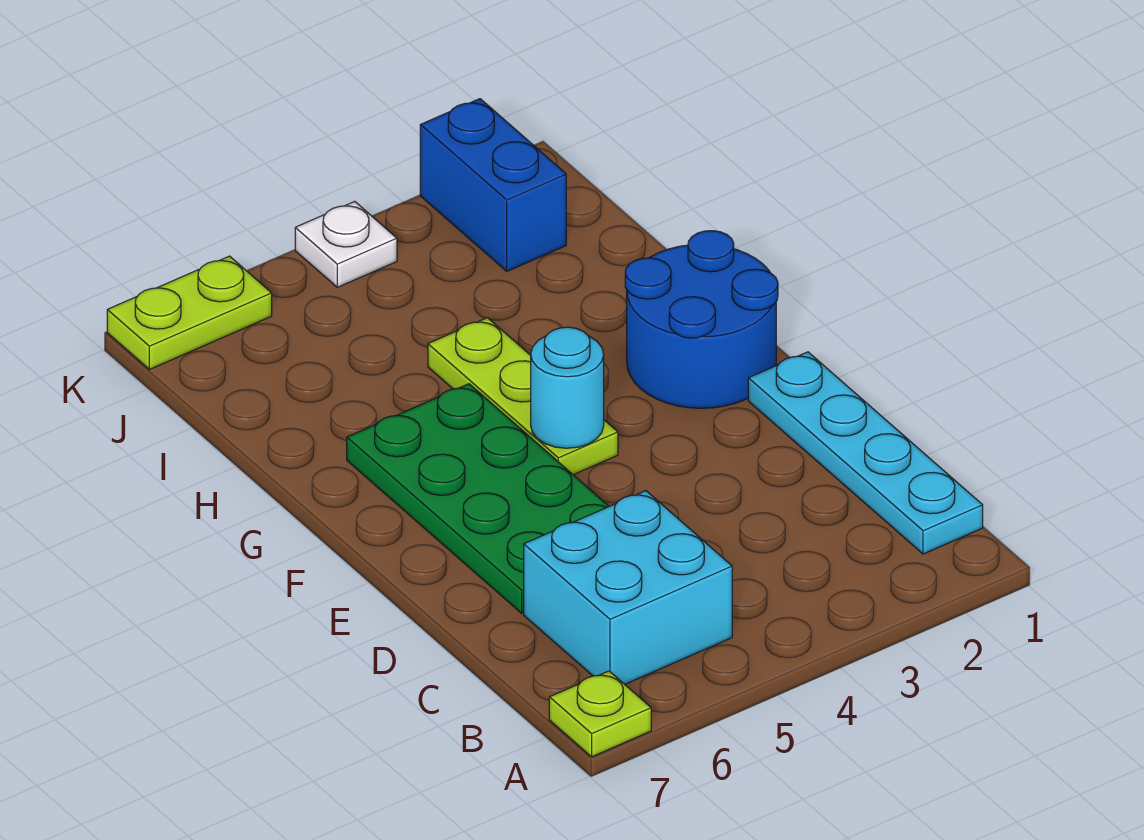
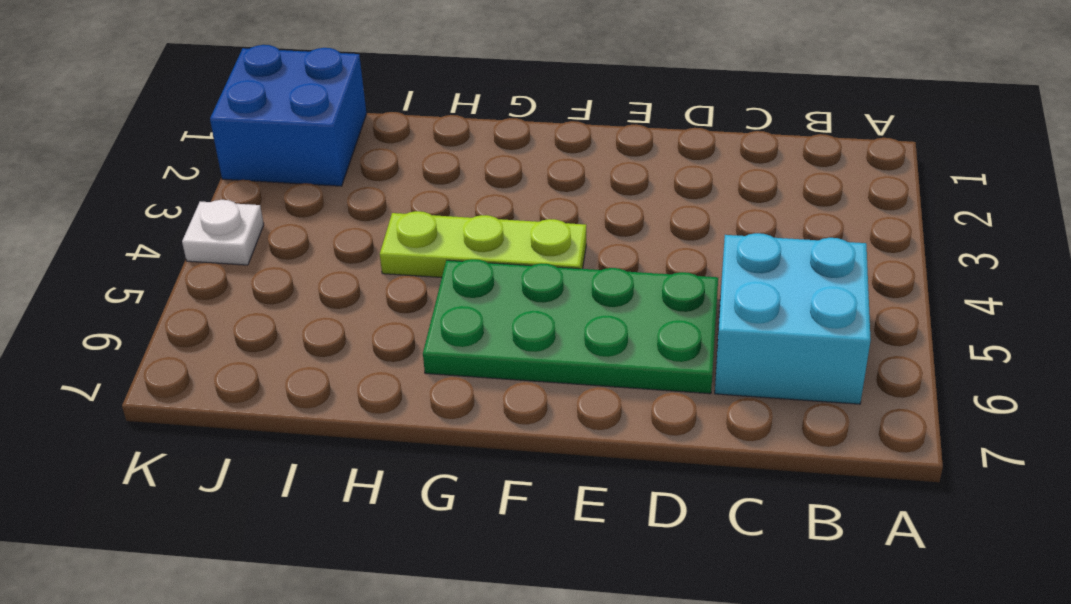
blue brick J1:K2 level 1 -> blue brick J2:K2 level 1
none -> lime plate A7 level 1
none -> cyan plate B1:E1 level 1

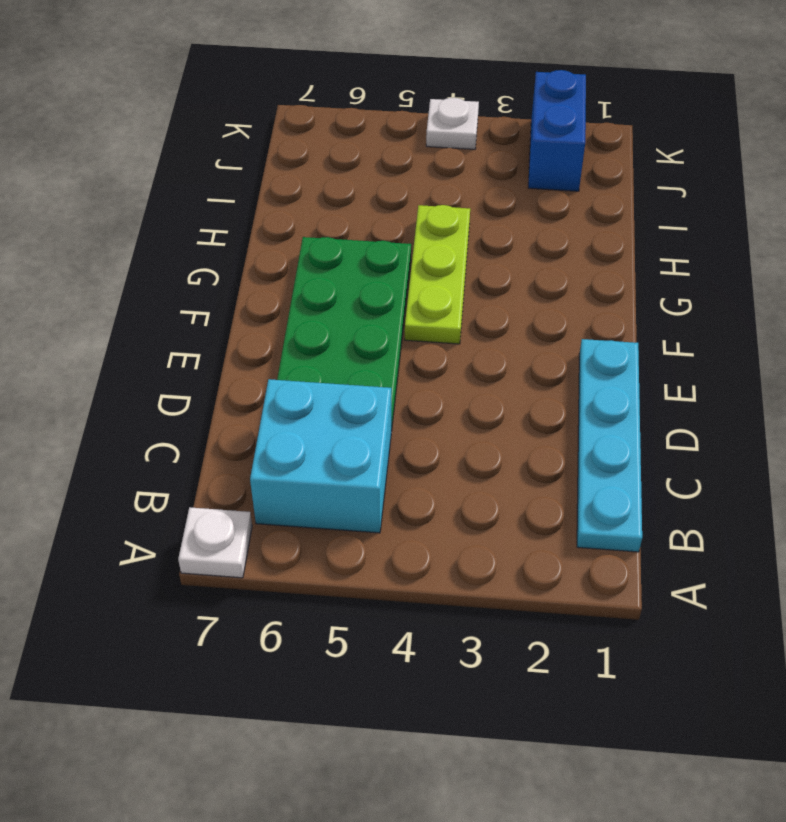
white plate A7 level 1 -> lime plate A7 level 1
none -> blue round brick F1:G2 level 1
none -> lime plate K6:K7 level 1

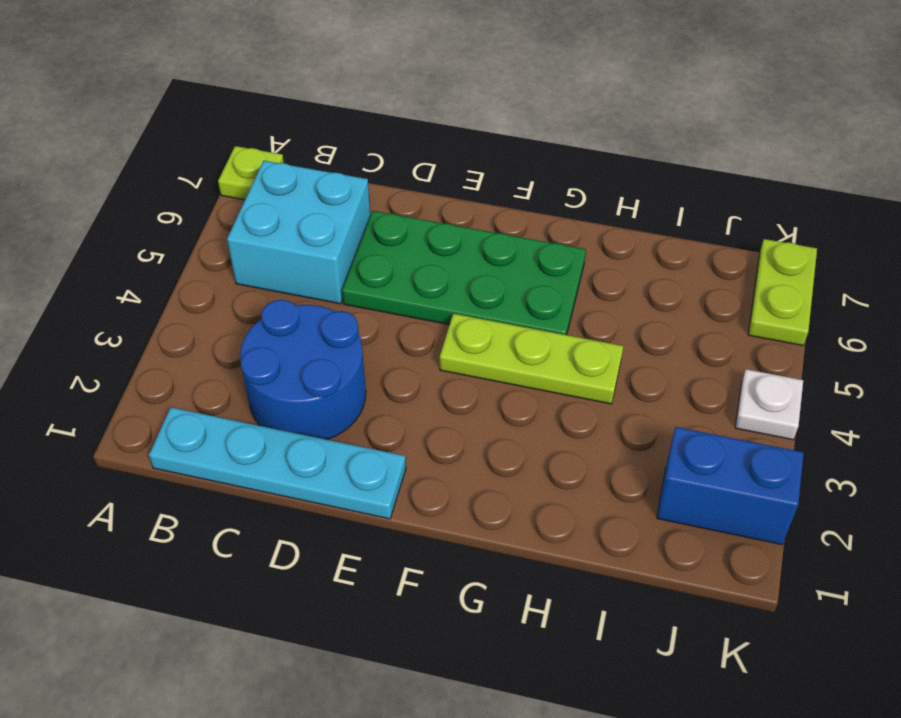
blue round brick C2:D3 level 1 -> blue round brick F1:G2 level 1
none -> cyan round brick F4 level 2

